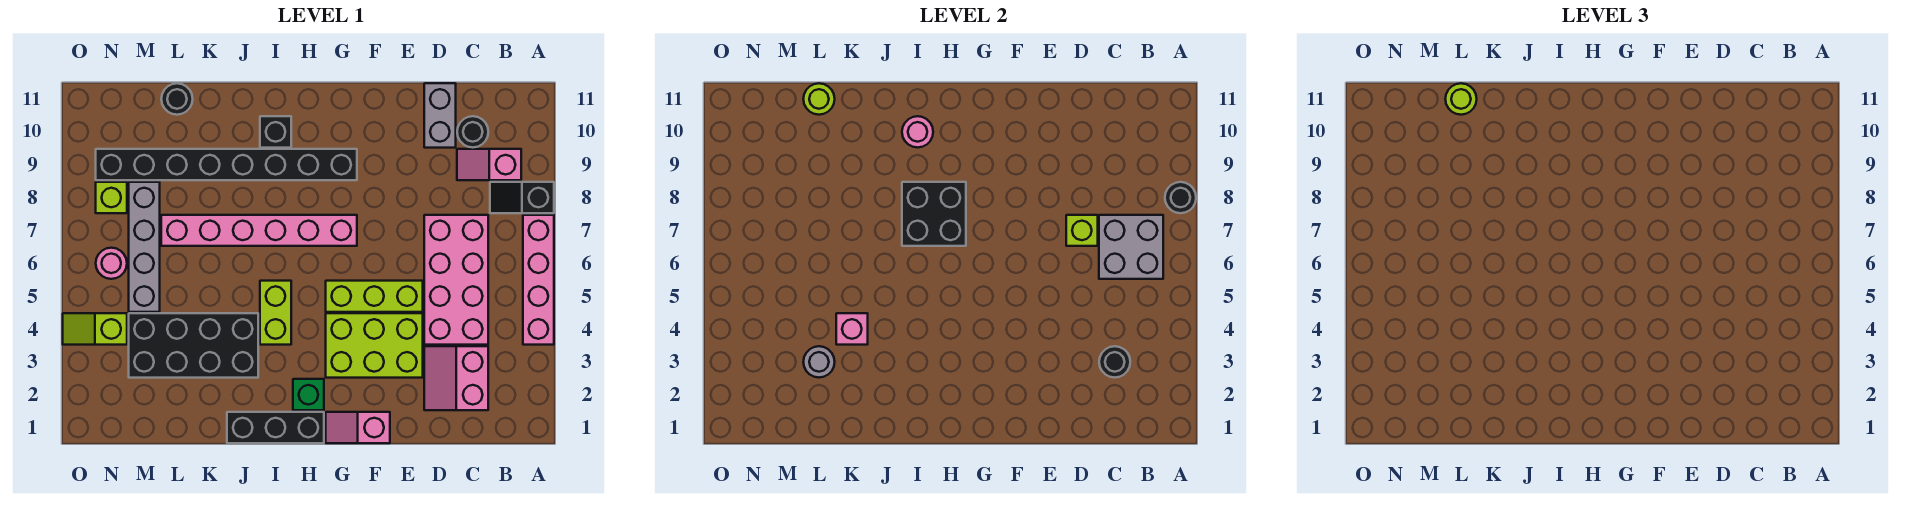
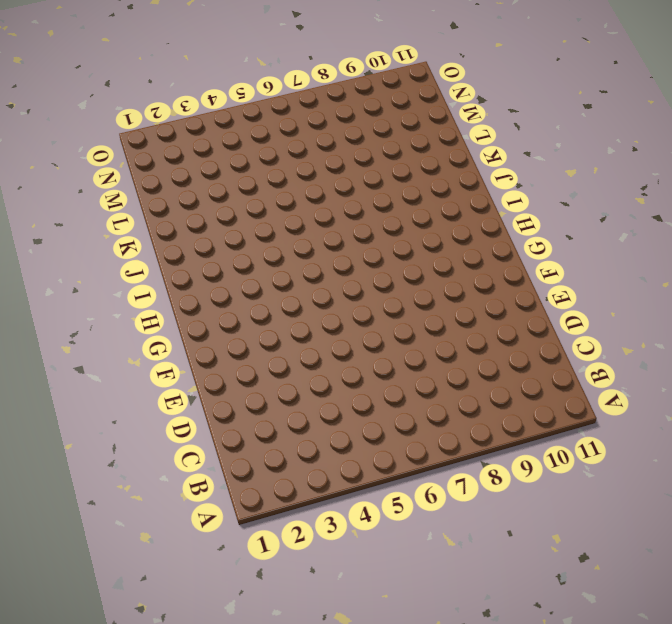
none -> pink brick A4:A7 level 1
none -> black slope A8:B8 level 1 top A
none -> pink slope B9:C9 level 1 top B
none -> pink slope C2:D3 level 1 top C

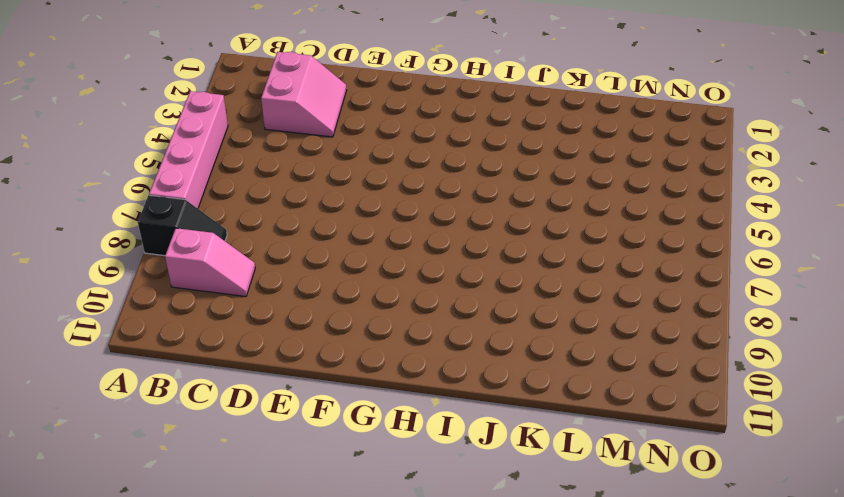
none -> pink brick C4:D7 level 1
none -> black round brick C10 level 1
none -> grey brick D10:D11 level 1
none -> lime brick E3:G4 level 1

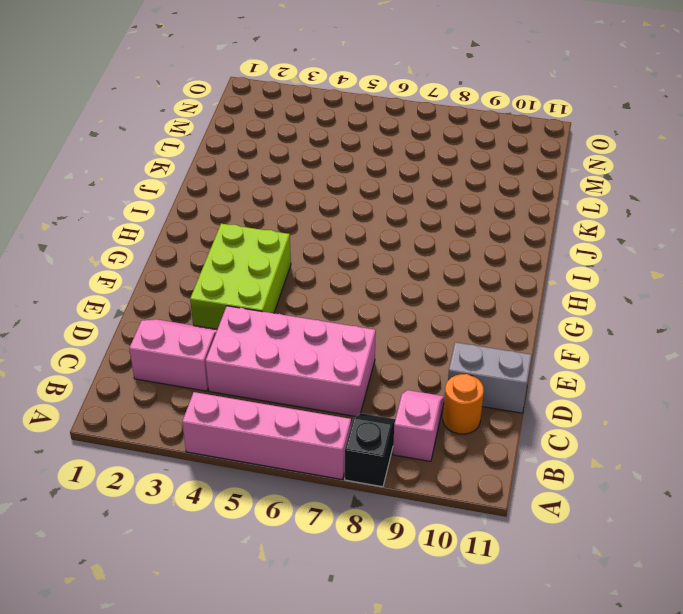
orange round brick C10 level 1 -> black round brick C10 level 1
none -> lime brick E5:G5 level 1
none -> pink slope F1:G1 level 1 top F
none -> pink brick G7:L7 level 1
none -> black brick G9:N9 level 1

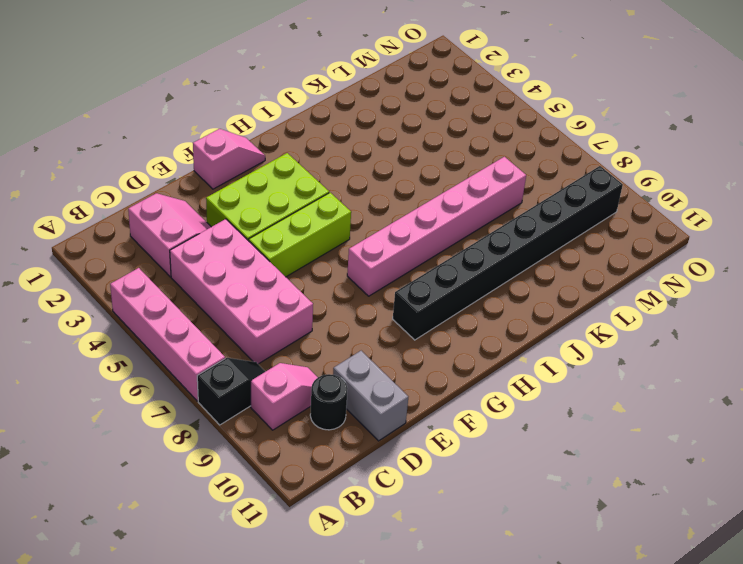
none -> black brick H1:J1 level 1
none -> green brick H2 level 1
none -> lime brick I4:I5 level 1
none -> black brick I10 level 1

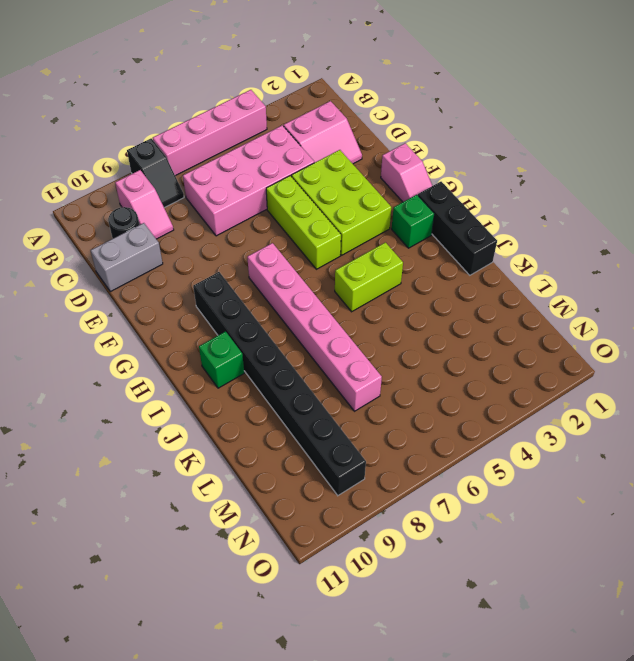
green brick I10 level 1 -> black brick I10 level 1
none -> black brick J3:M4 level 1
none -> black round brick L11 level 1
none -> grey brick M5:M8 level 1
none -> lime slope N4:O4 level 1 top N

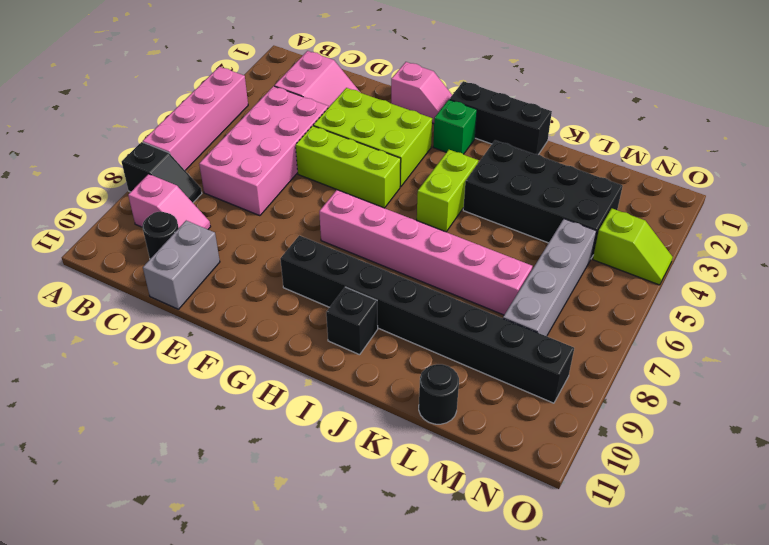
none -> pink round brick N6 level 1
none -> lime brick N8 level 1
none -> black round brick A8 level 2
none -> grey brick B6:C7 level 2

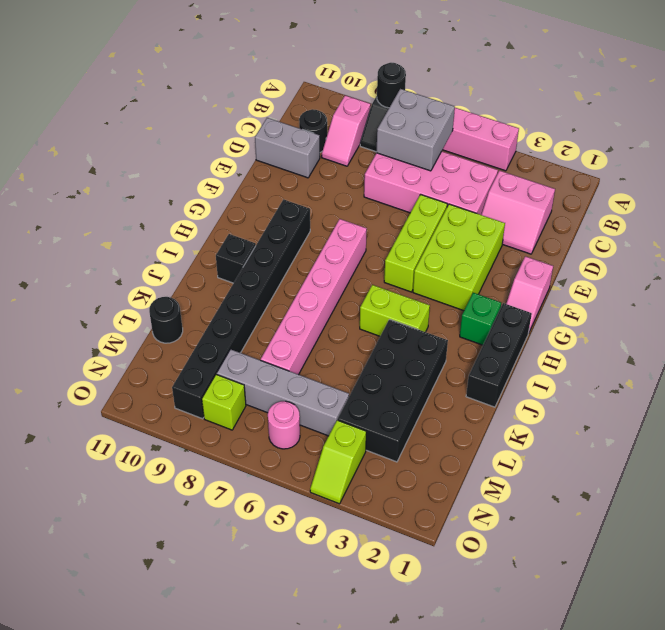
none -> black round brick C3 level 2
none -> lime brick D7 level 2
none -> black brick H7:I8 level 2
none -> pink round brick I10 level 2

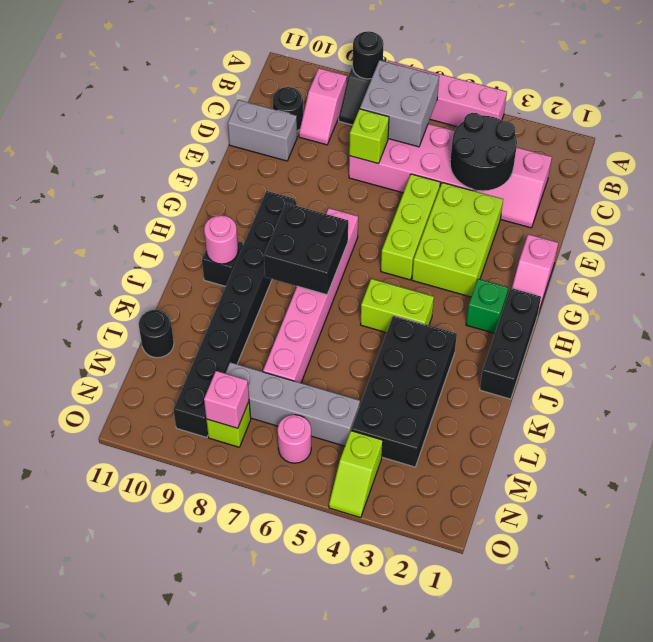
black round brick C3:D4 level 2 -> black round brick C3 level 2
pink brick N8 level 2 -> pink brick K4 level 2
none -> grey round brick L3 level 2
none -> lime round brick L11 level 2
none -> lime round brick L11 level 3

